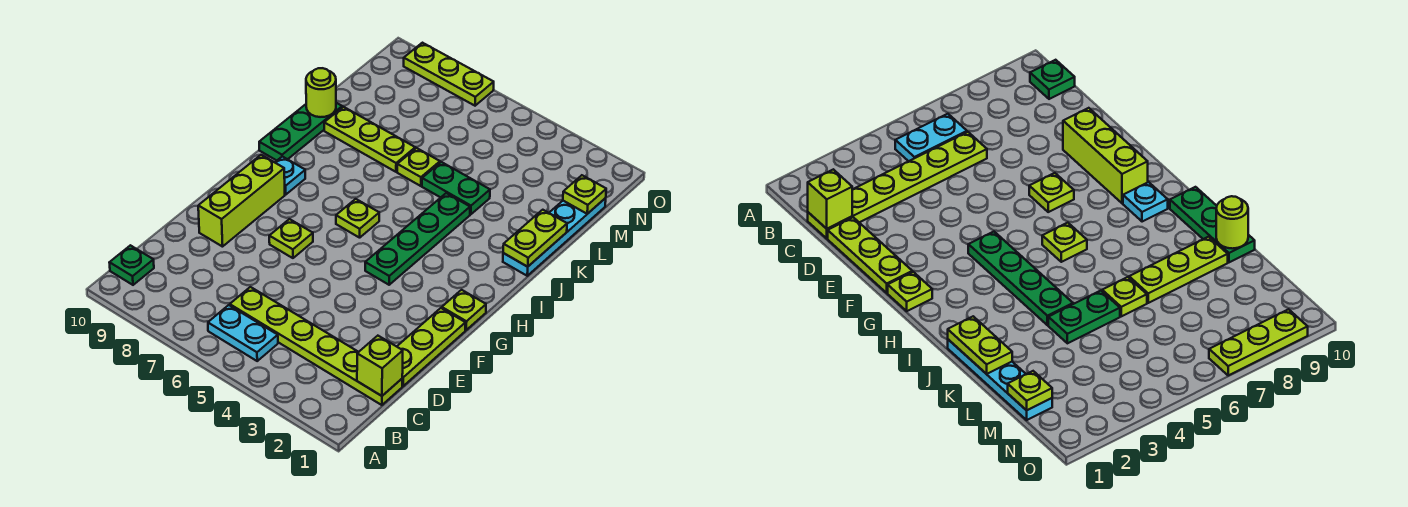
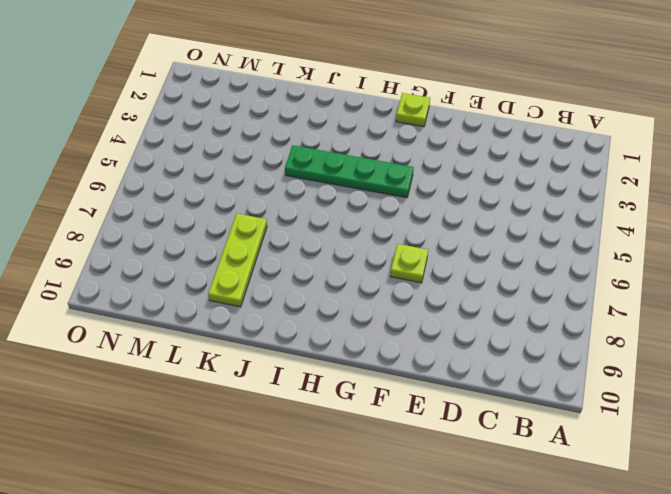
none -> cyan plate B5:B6 level 1
none -> green plate B10 level 1
none -> lime plate C1:C6 level 1

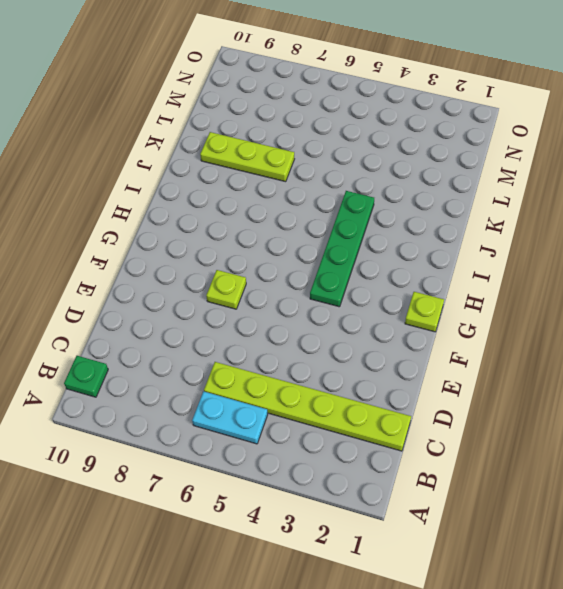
none -> lime plate D1:F1 level 1
none -> lime brick E9:G9 level 1
none -> lime plate H6 level 1

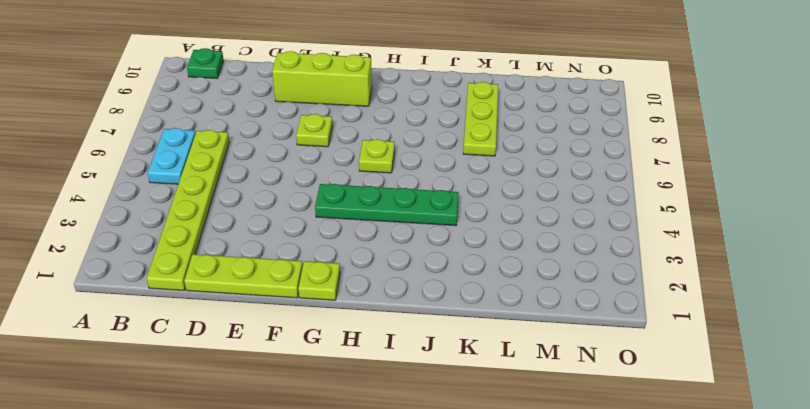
none -> cyan plate H9 level 1
none -> green plate I10:K10 level 1
none -> cyan plate J1:M1 level 1

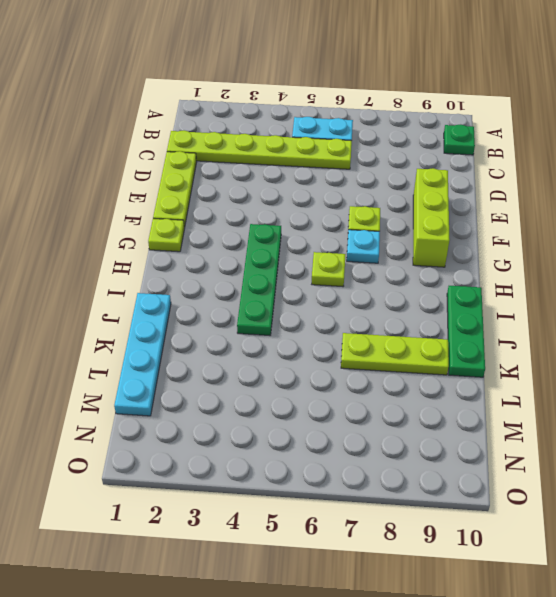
cyan plate G7 level 1 -> cyan plate H9 level 1
none -> green plate K4:K5 level 1
none -> lime plate K6 level 1
none -> lime plate O7:O9 level 1

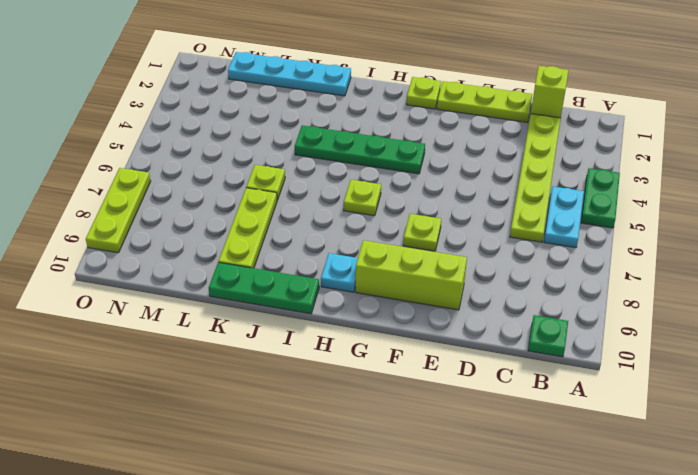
green plate A4:A5 level 1 -> green plate K4:K5 level 1
none -> lime plate J1:K1 level 2
none -> lime round brick K10 level 2
none -> lime plate M1 level 2

